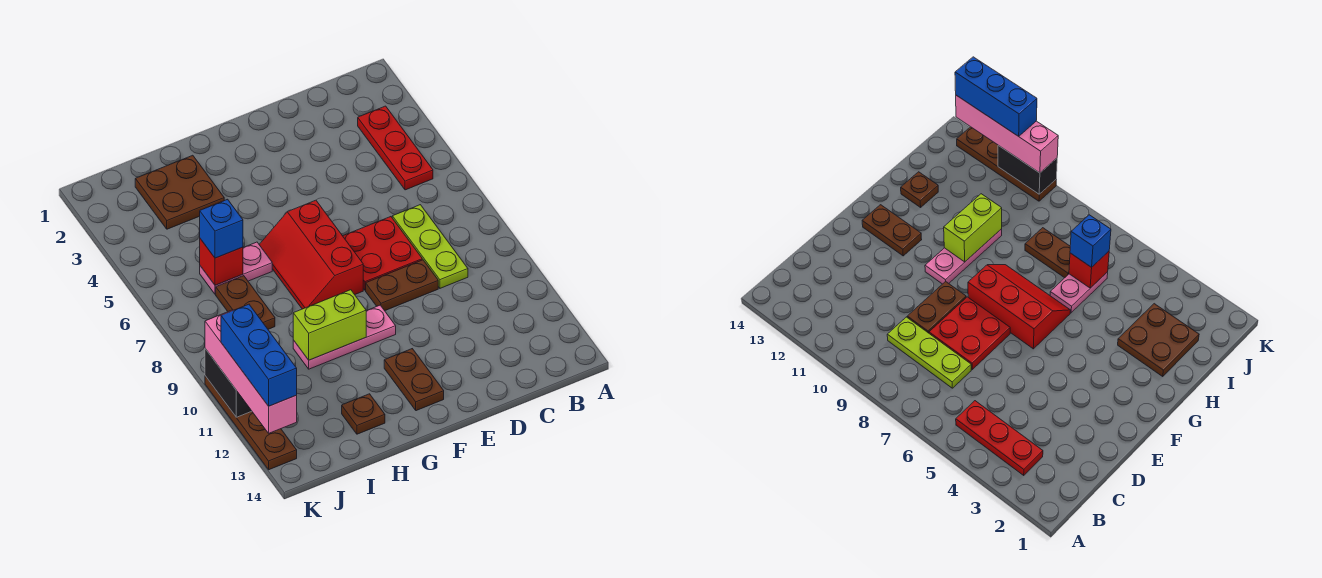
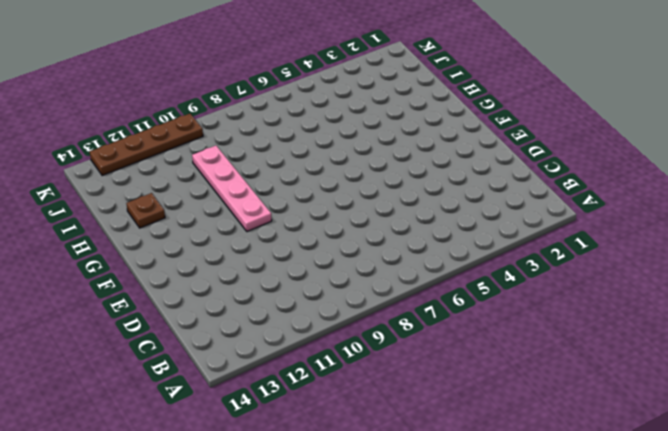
pink plate F10:I10 level 1 -> pink plate F10:H10 level 1
none -> red plate B3:B5 level 1
none -> lime plate C7:C9 level 1
none -> red plate D7:E8 level 1

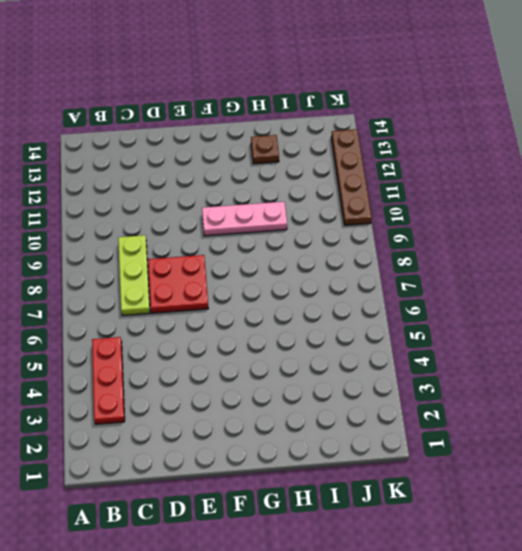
none -> brown plate D9:E9 level 1
none -> red slope F6:G8 level 1 top F
none -> brown plate F12:F13 level 1

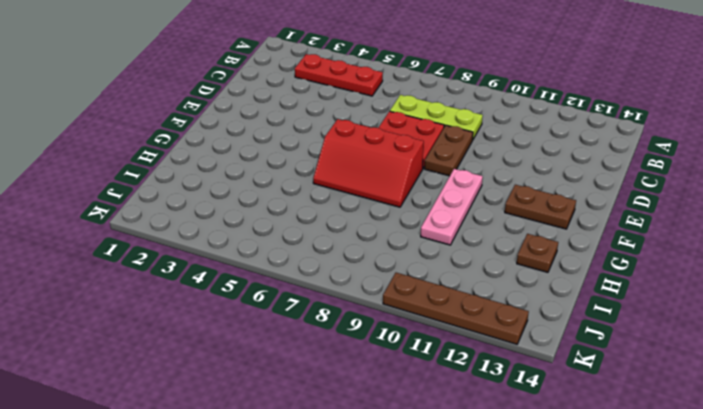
none -> brown plate H2:I3 level 1
none -> pink plate H6:I6 level 1
none -> brown plate I7:I8 level 1

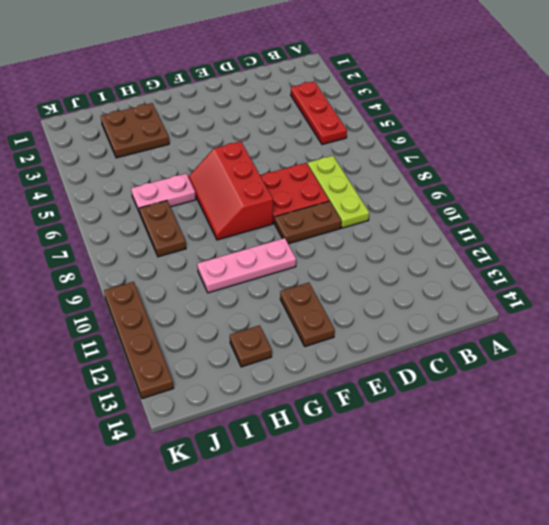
none -> lime brick G10:H10 level 2
none -> red brick I6 level 2
none -> black brick K10:K11 level 2

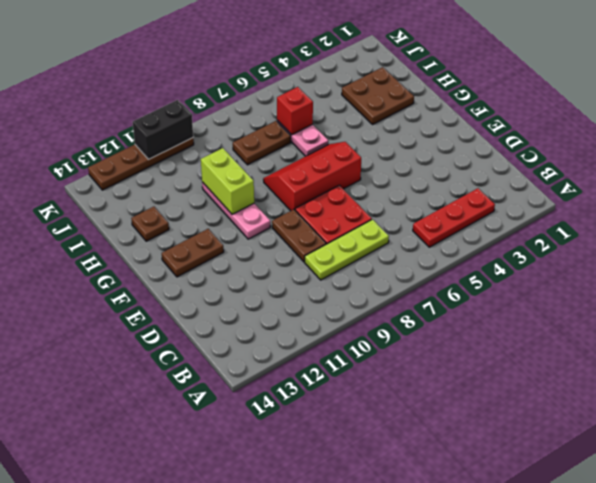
none -> blue brick I6 level 3
none -> pink brick K10:K13 level 3
none -> blue brick K11:K13 level 4

